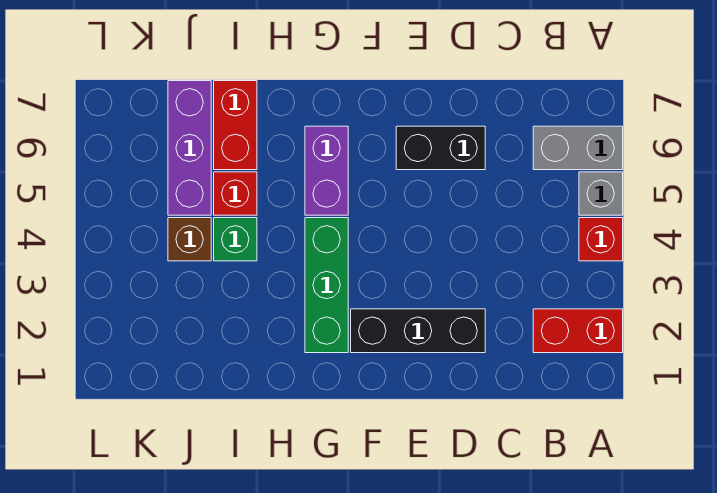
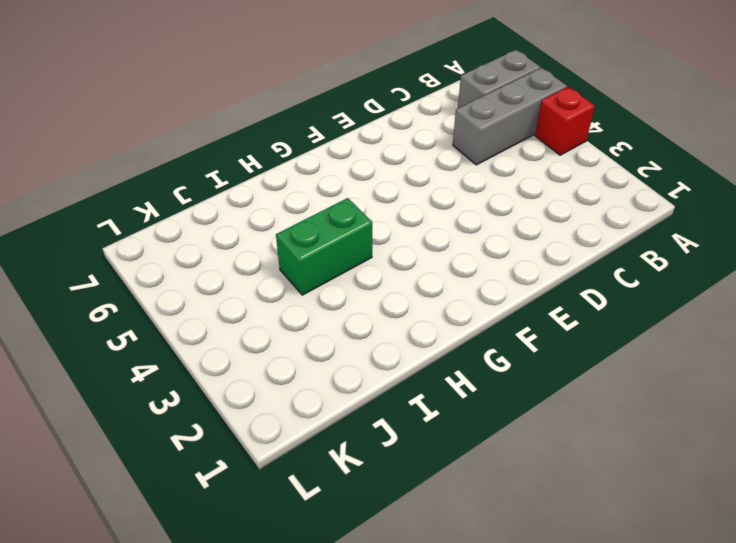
grey brick A5:C5 level 1 -> grey brick A5 level 1
green brick H4:I4 level 1 -> green brick I4 level 1
none -> red brick A2:B2 level 1
none -> black brick D2:F2 level 1
none -> black brick D6:E6 level 1

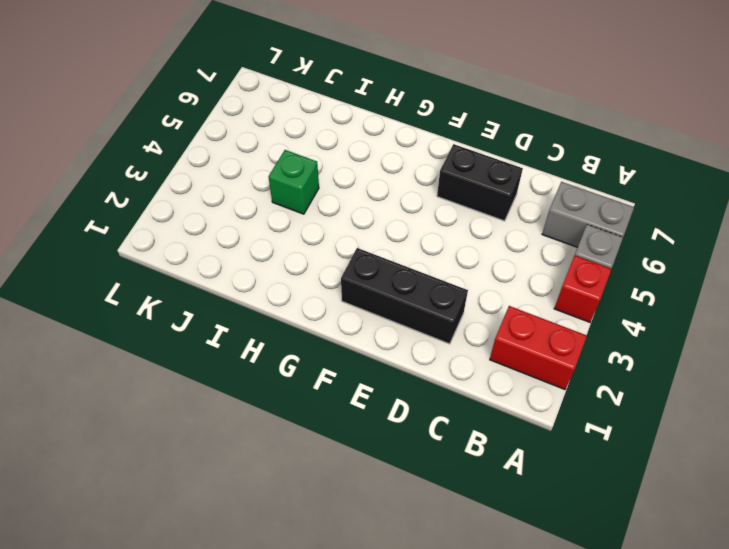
none -> green brick G2:G4 level 1
none -> purple brick G5:G6 level 1
none -> red brick I5 level 1

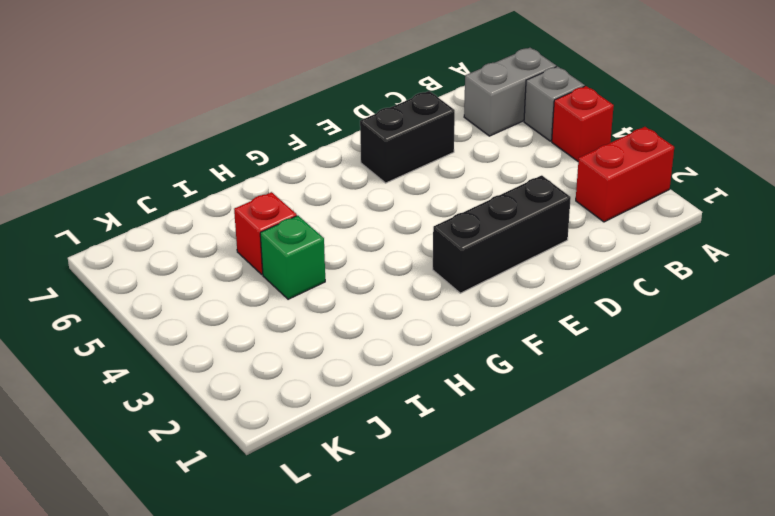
none -> green brick G2:G4 level 1
none -> purple brick G5:G6 level 1
none -> red brick I6:I7 level 1

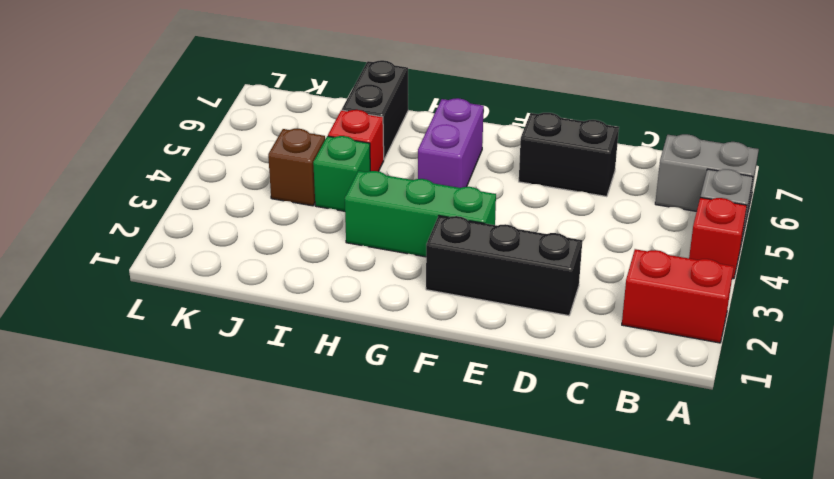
green brick F3:H3 level 1 -> green brick G2:G4 level 1
black brick I6:I7 level 1 -> red brick I6:I7 level 1
none -> purple brick J5:J7 level 1

